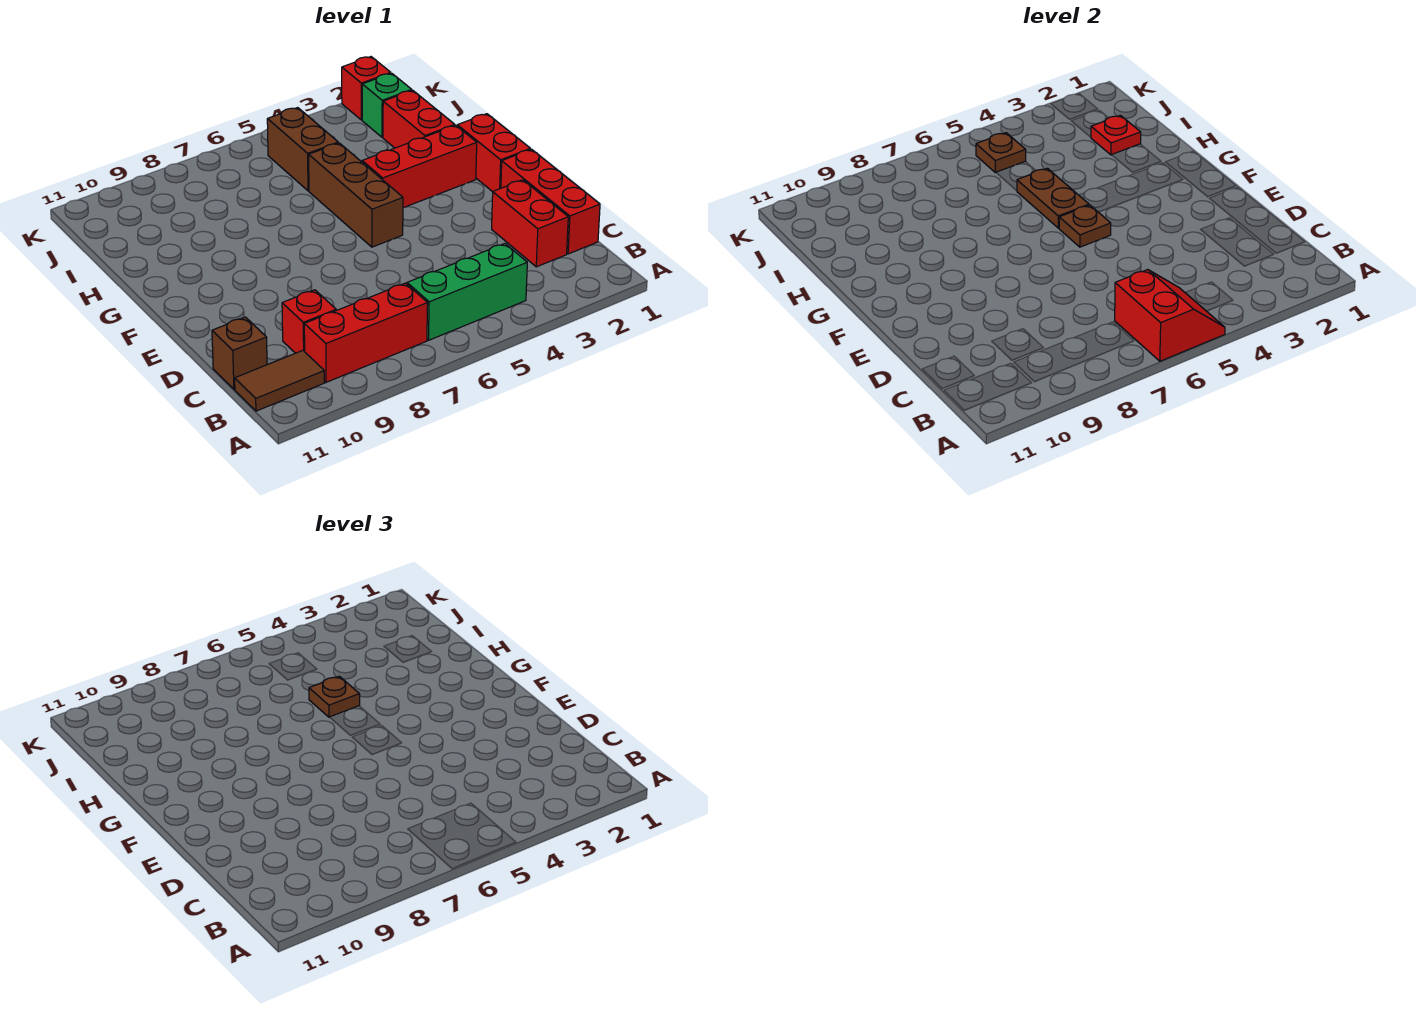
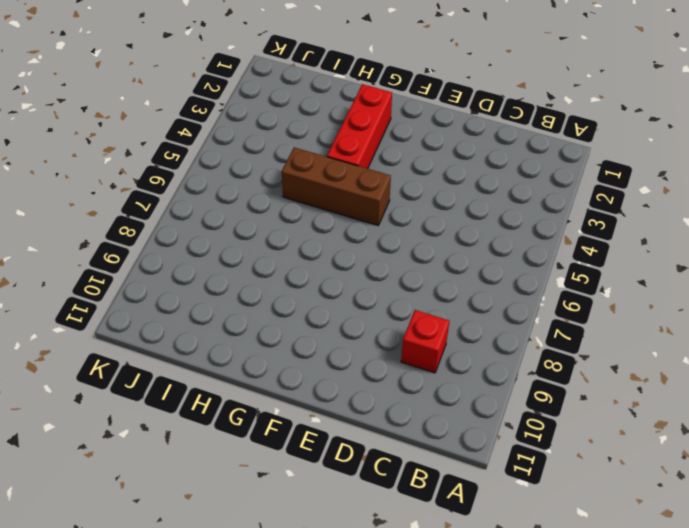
none -> green brick B4:B6 level 1
none -> red brick B7:B9 level 1
none -> brown tile B10:B11 level 1

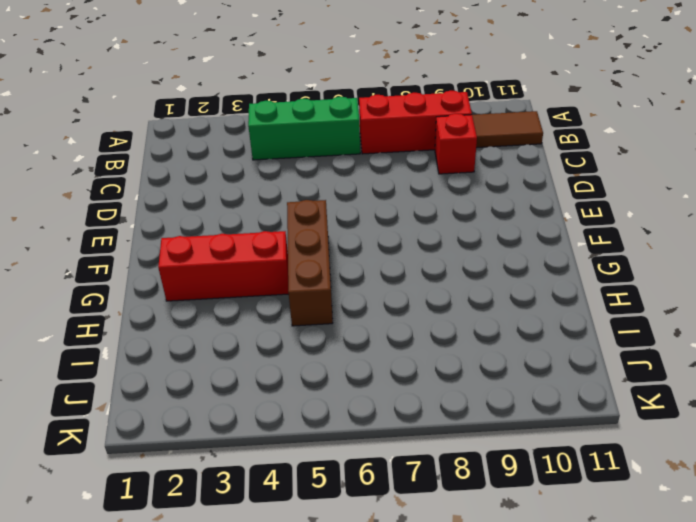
none -> red brick C1:E1 level 1
none -> red brick C2:D2 level 1
none -> brown brick C11 level 1

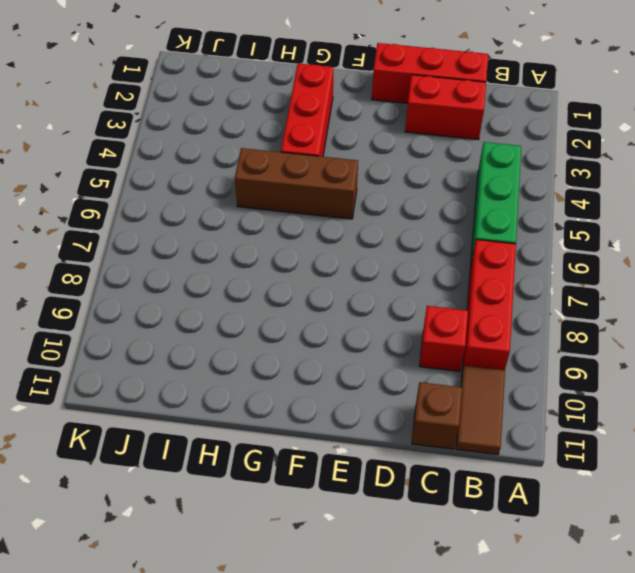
none -> red brick F1:G1 level 1
none -> red brick H2:I2 level 1
none -> brown brick I5:J5 level 1

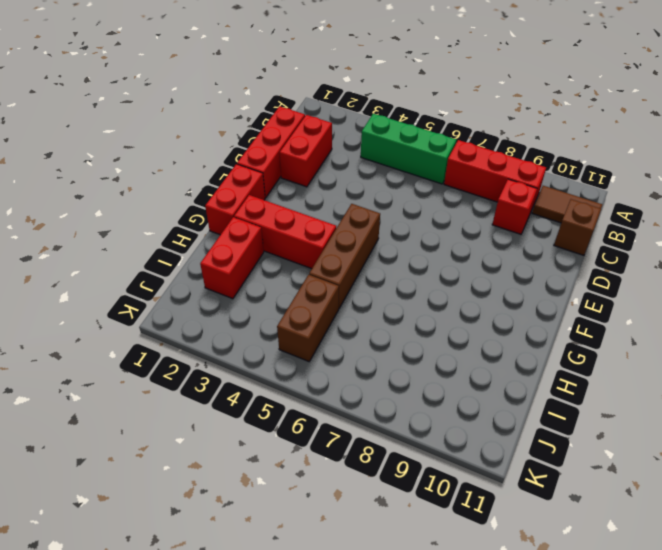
none -> green brick J2 level 1
none -> red brick K2 level 1
none -> red slope A5:B6 level 2 top 6

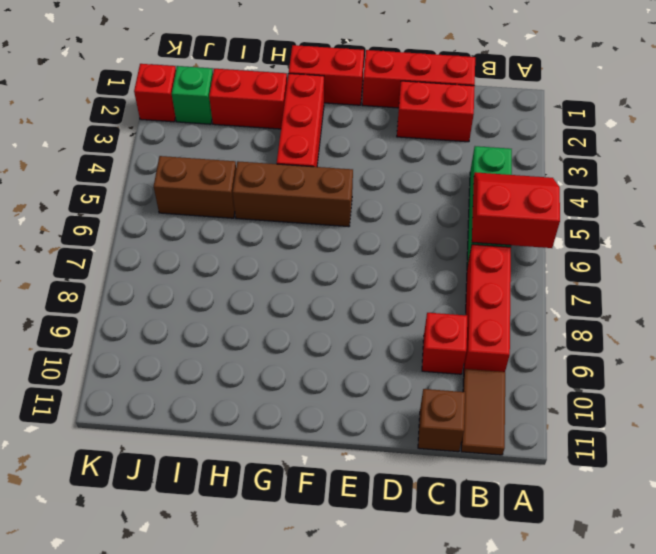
none -> brown plate F5 level 2
none -> brown plate G5:H5 level 2
none -> red plate I2 level 2

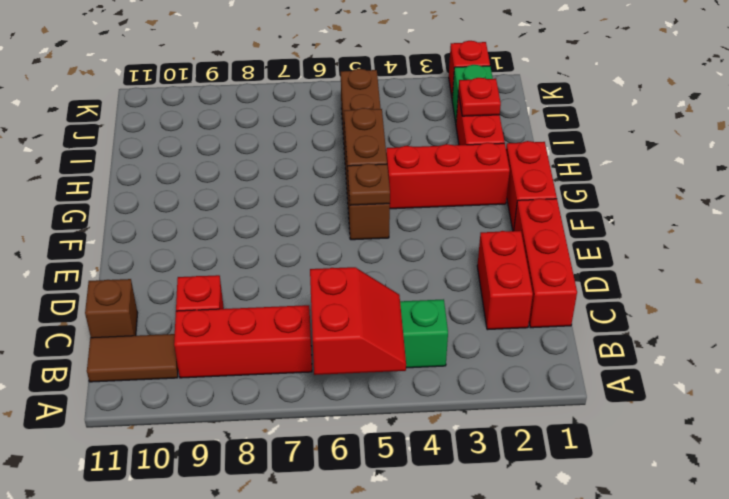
none -> brown plate J5 level 2
none -> brown plate H5 level 3

